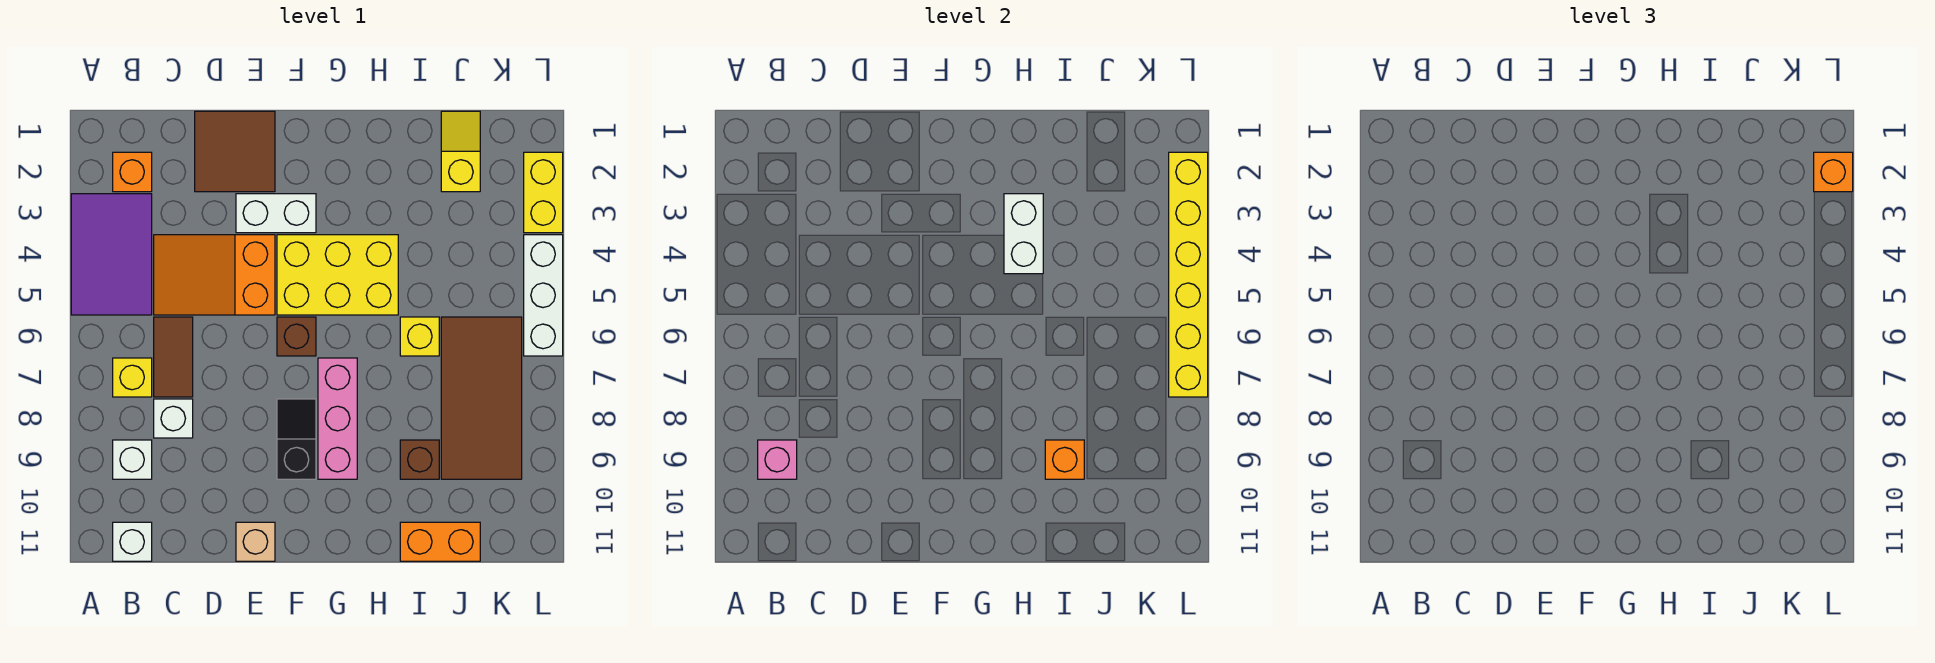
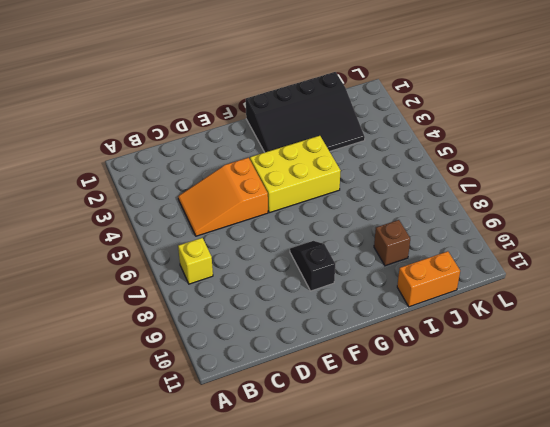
black slope G1:J3 level 1 top 1 -> yellow slope J1:J2 level 1 top 2
none -> purple tile A3:B5 level 1
none -> orange brick B2 level 1
none -> white brick B9 level 1

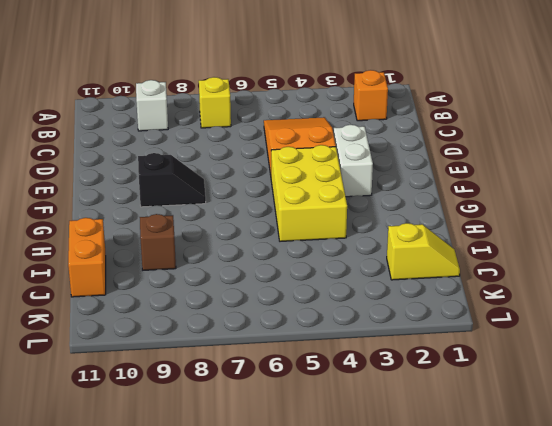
none -> purple tile A3:B5 level 1
none -> white brick B11 level 1
none -> brown tile C6:C7 level 1

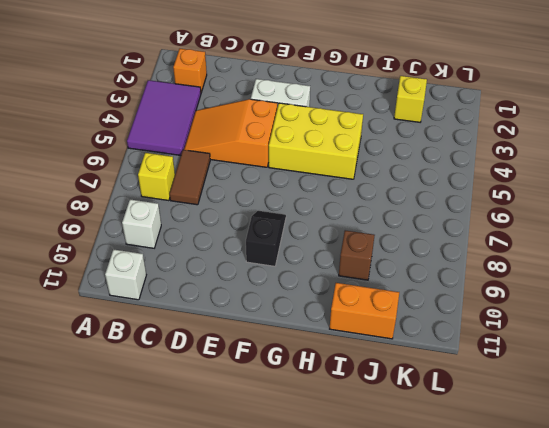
none -> white brick C8 level 1
none -> brown tile D1:E2 level 1
none -> tan brick E11 level 1

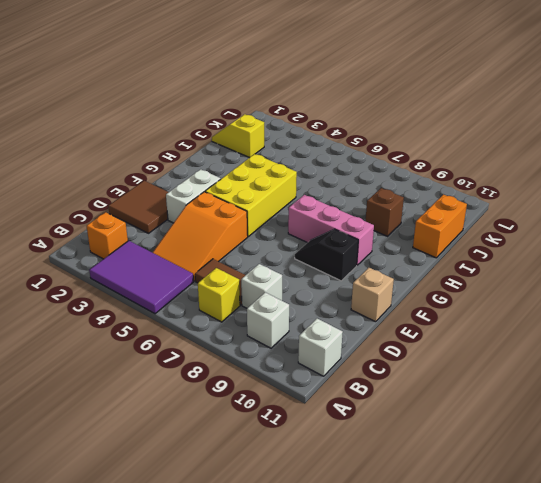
none -> brown brick F6 level 1
none -> yellow brick I6 level 1
none -> brown tile J6:K9 level 1

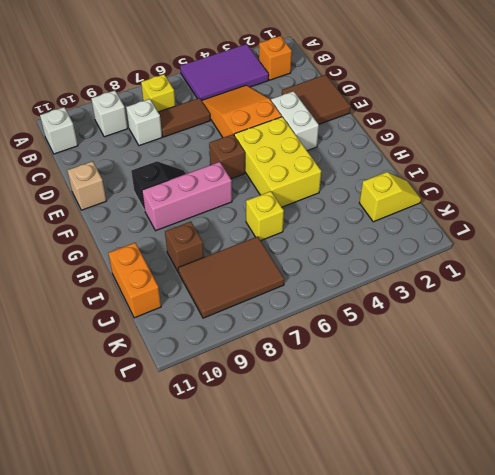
brown tile J7:K9 level 1 -> brown tile J6:K9 level 1
none -> yellow brick L2:L3 level 1
none -> white brick L4:L6 level 1
none -> pink brick B9 level 2

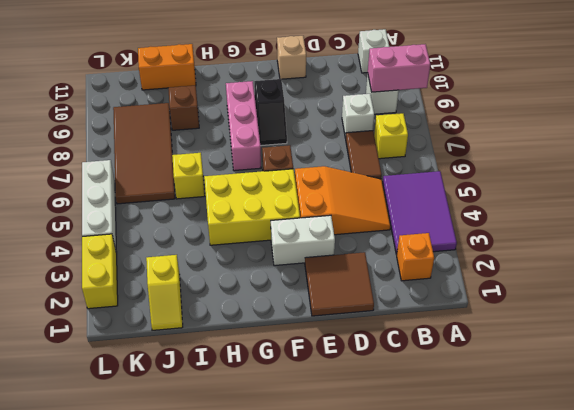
pink brick A9:B9 level 2 -> pink brick B9 level 2
none -> white brick H3:H4 level 2
none -> orange brick I9 level 2
none -> yellow brick L2:L7 level 2

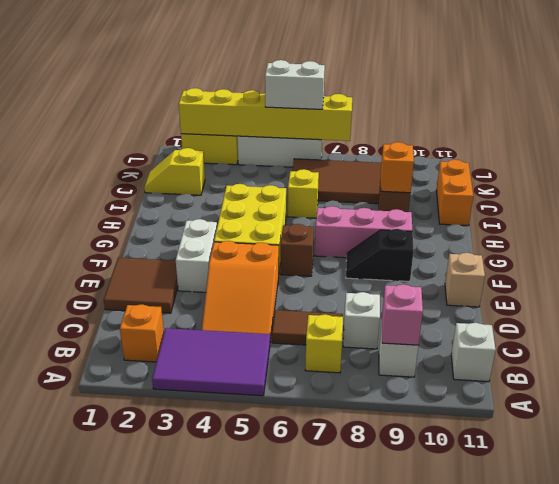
white brick L5:L6 level 3 -> white brick H3:H4 level 2
none -> orange brick L2 level 3

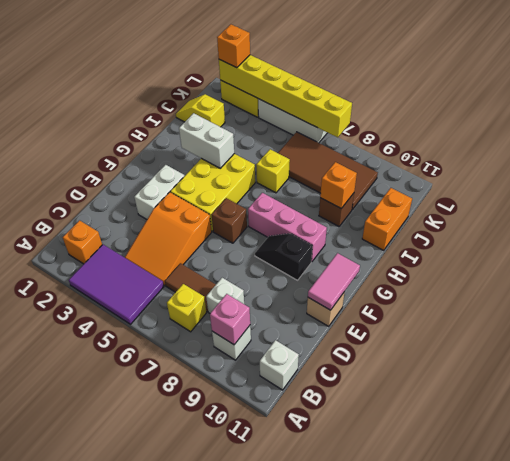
pink tile E11:F11 level 2 -> none
none -> brown tile D1:E2 level 1

